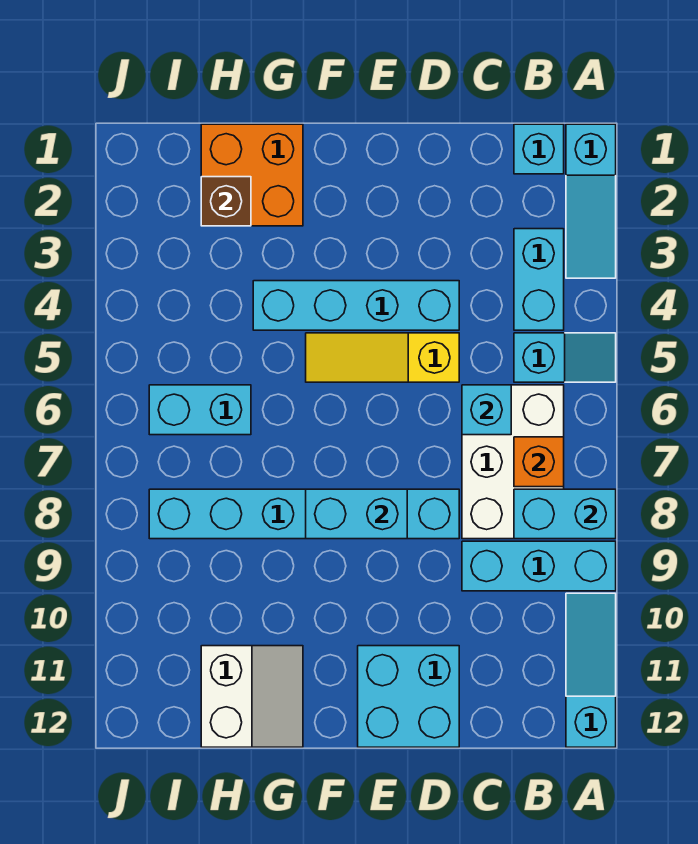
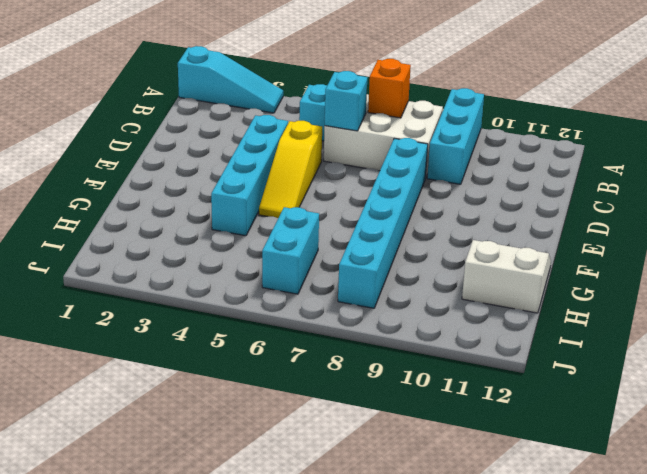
none -> cyan slope A10:A12 level 1 top 12
none -> cyan brick B1 level 1
none -> cyan brick B3:B4 level 1

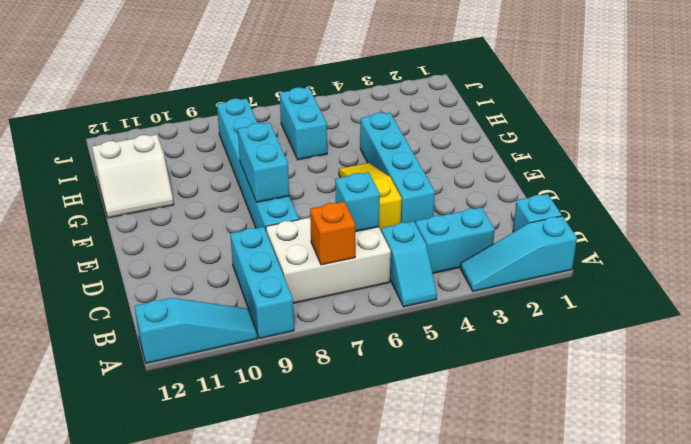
none -> cyan brick D11:E12 level 1
none -> orange brick G1:H2 level 1
none -> cyan brick A8:B8 level 2

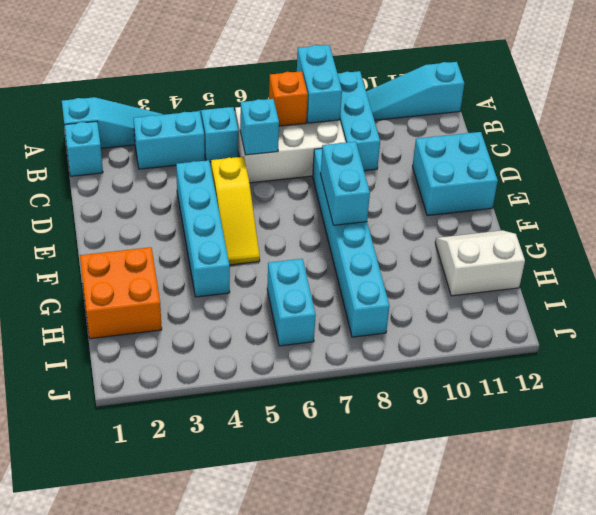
none -> brown brick H2 level 2

